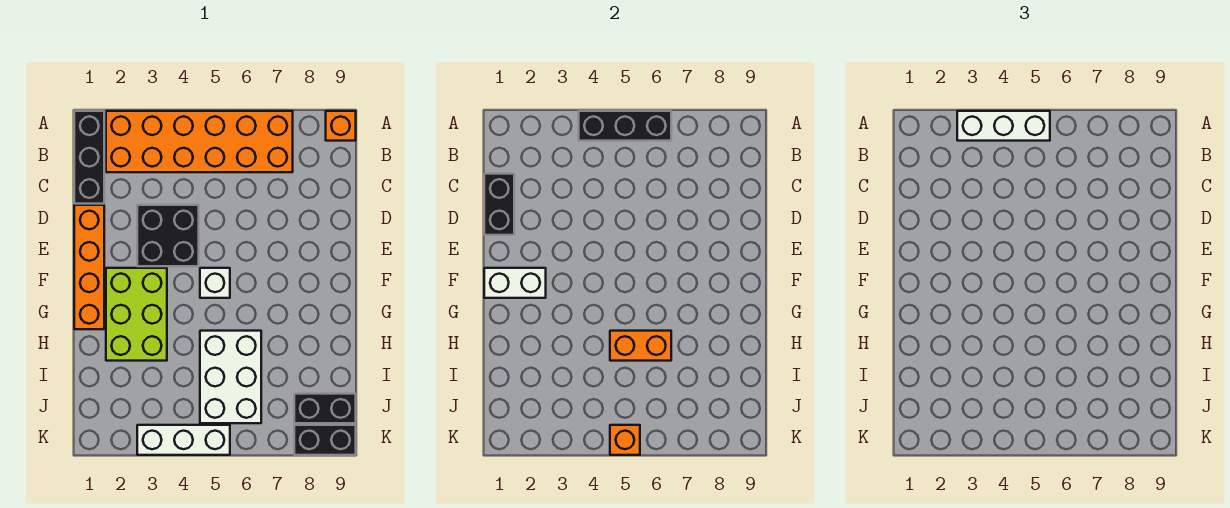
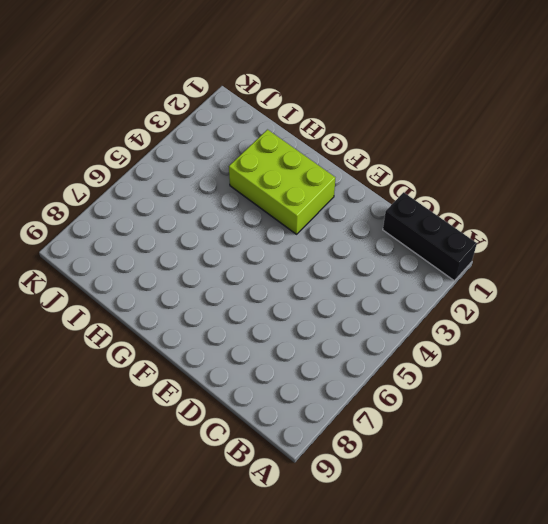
none -> orange brick A2:B7 level 1
none -> orange brick A9 level 1
none -> orange brick D1:G1 level 1

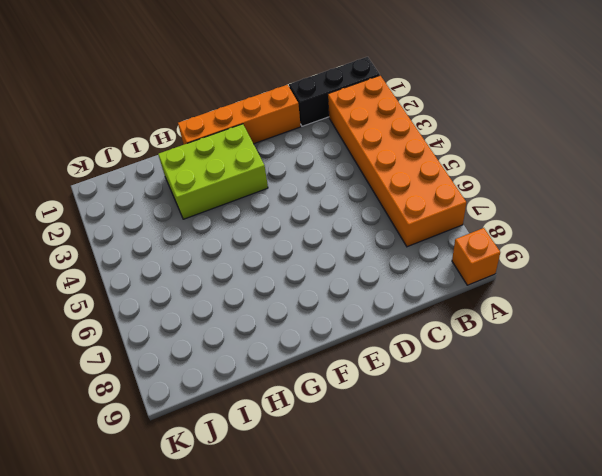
none -> black brick D3:E4 level 1
none -> white brick F5 level 1
none -> white brick H5:J6 level 1

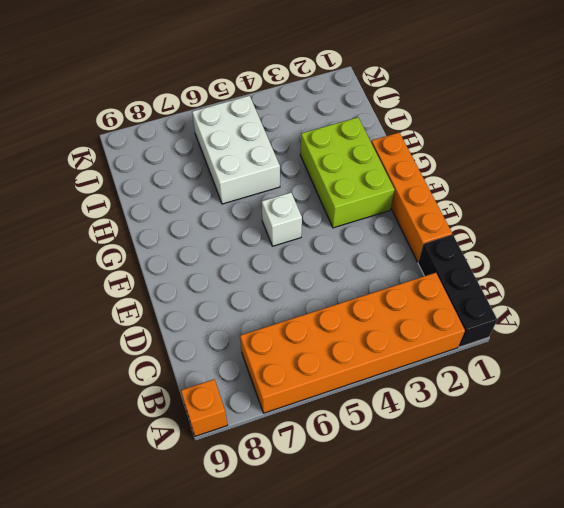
none -> black brick D3:E4 level 1
none -> black brick J8:J9 level 1
none -> white brick K3:K5 level 1

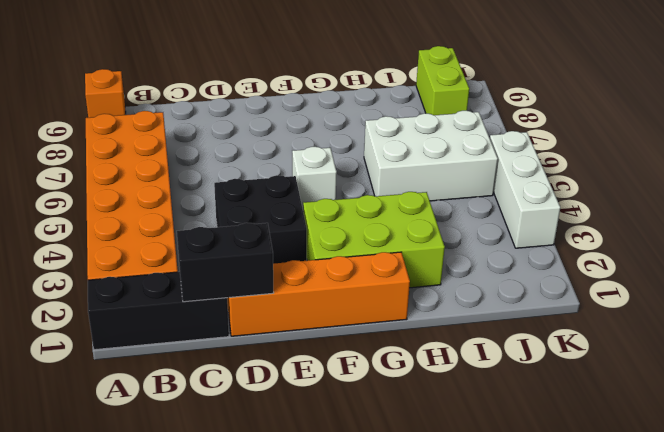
lime brick J8:J9 level 1 -> black brick J8:J9 level 1
none -> black brick K8:K9 level 1
none -> black brick A4:A6 level 2
none -> white brick F1:F2 level 2

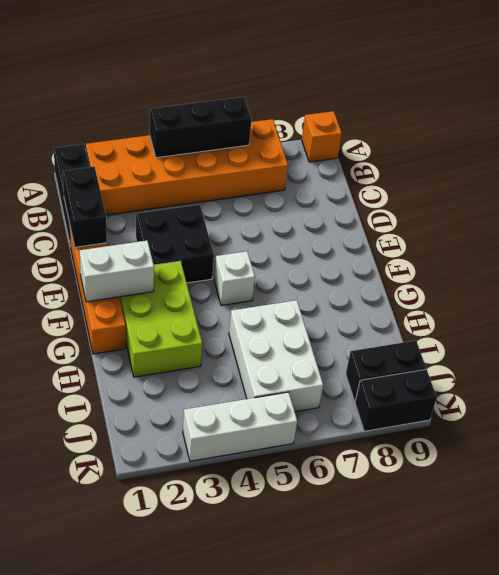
none -> orange brick H5:H6 level 2
none -> orange brick K5 level 2
none -> white brick A3:A5 level 3

